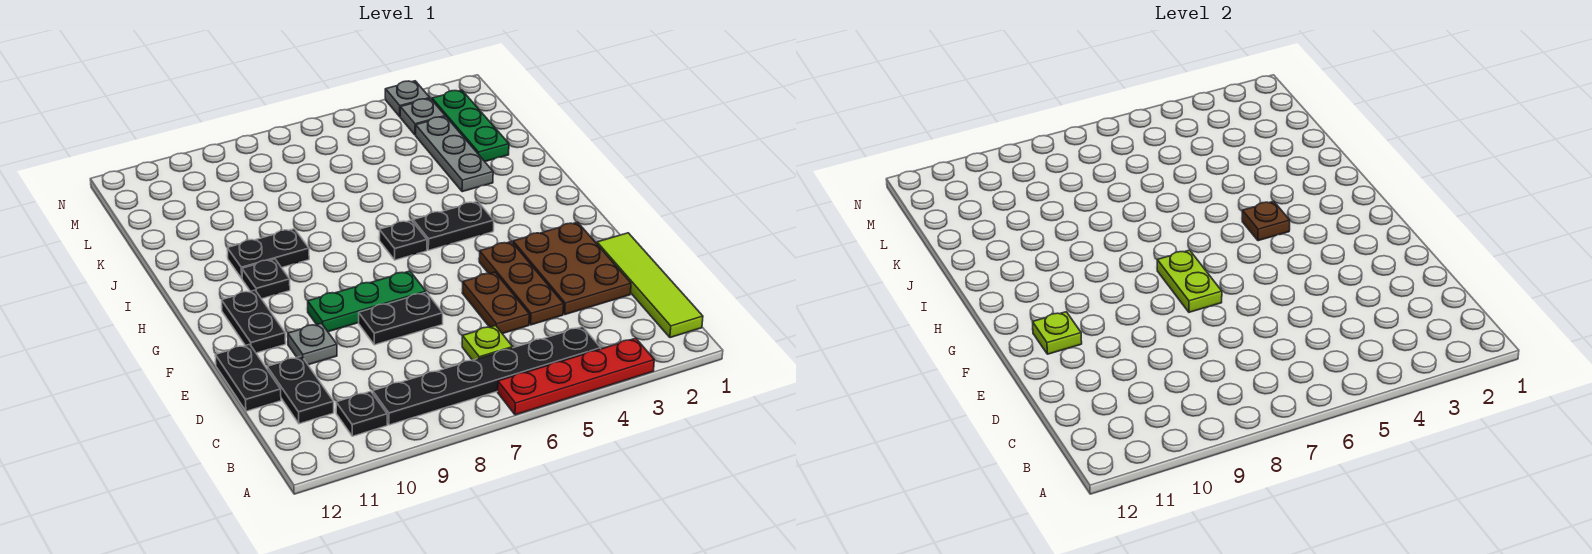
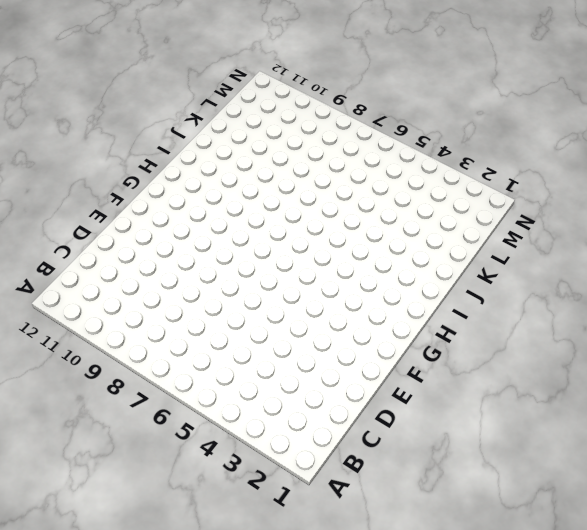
none -> red plate A3:A6 level 1
none -> lime tile B1:E1 level 1
none -> black plate B4:B9 level 1

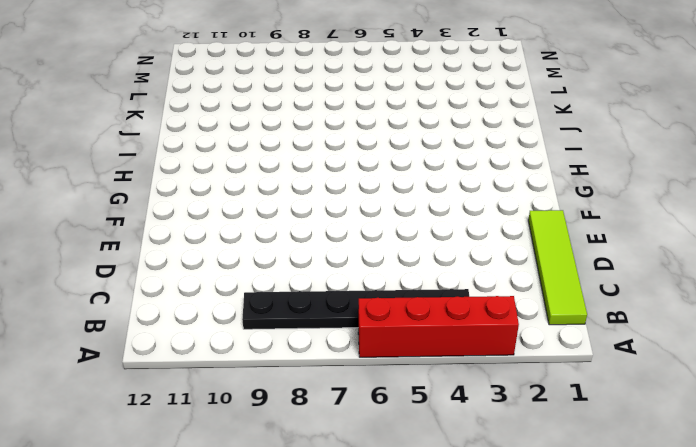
red brick A3:A6 level 1 -> red plate A3:A6 level 1
none -> black plate B10 level 1
none -> lime plate C6 level 1
none -> black plate C11:D11 level 1

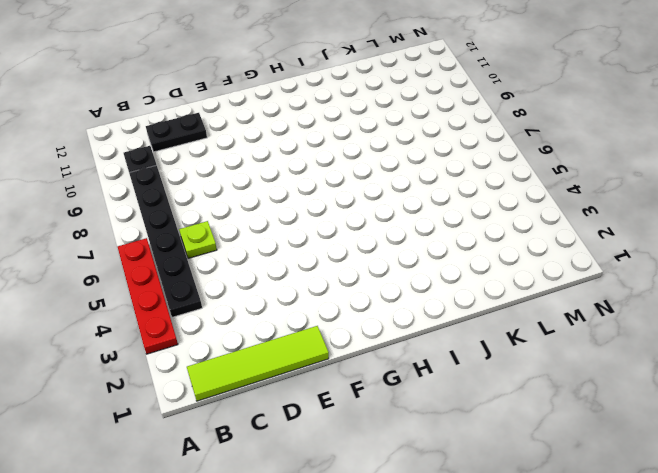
none -> brown plate D2:F3 level 1
none -> brown plate D4:F4 level 1
none -> brown plate D5:E5 level 1

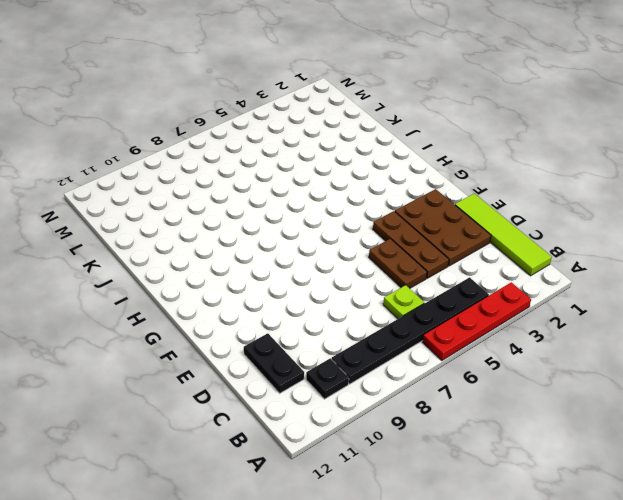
none -> black plate D12:E12 level 1
none -> black plate E7:E8 level 1
none -> grey plate E10 level 1

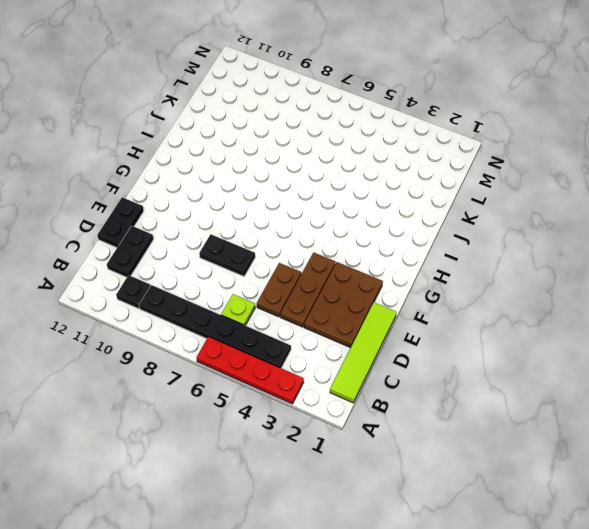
none -> grey plate E10 level 1
none -> green plate F7:F9 level 1
none -> black plate F11:G11 level 1

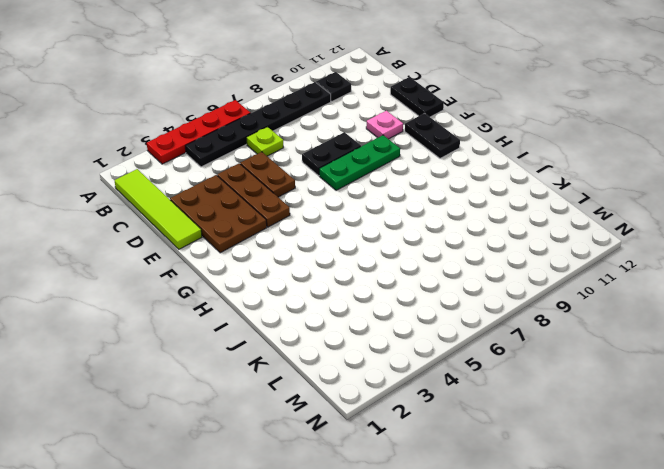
pink plate E10 level 1 -> grey plate E10 level 1
none -> black plate C11:D11 level 1
none -> black plate H4:H5 level 1
none -> black plate H6 level 1

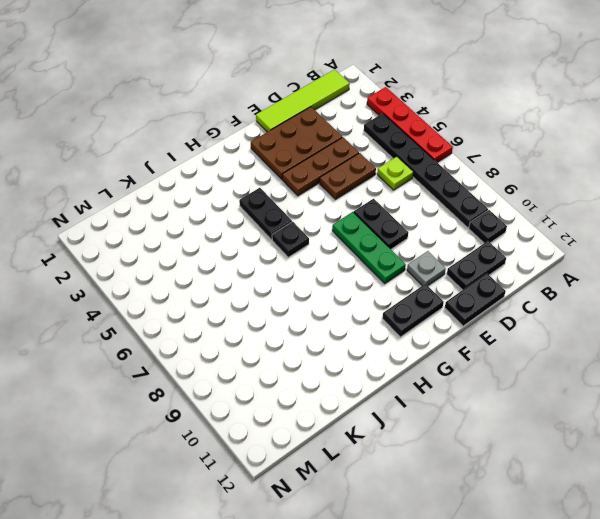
none -> black plate H10 level 1
none -> black plate I9:I10 level 1
none -> grey plate J3:L3 level 1

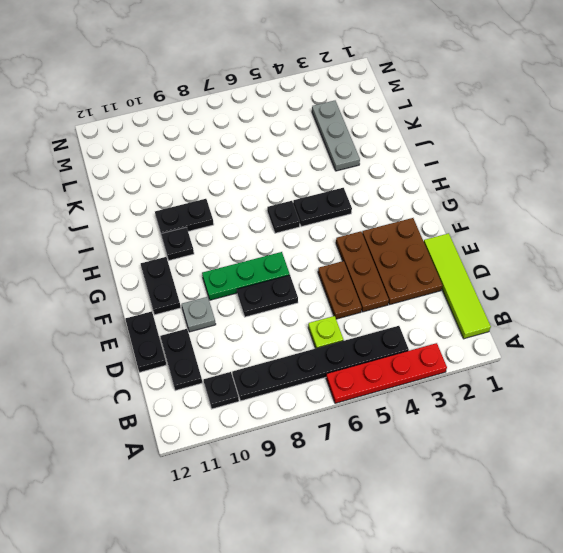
none -> green plate K2:M2 level 1
none -> grey plate M3 level 1
none -> grey plate N3 level 1

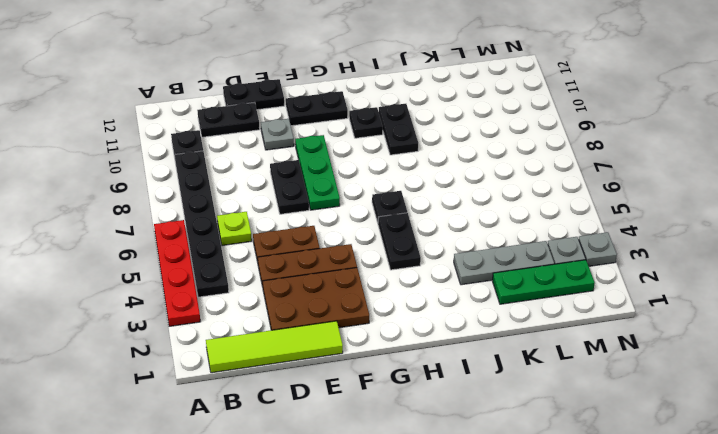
none -> lime plate F7:G7 level 2
none -> lime plate F11 level 2
none -> brown plate H4 level 2

